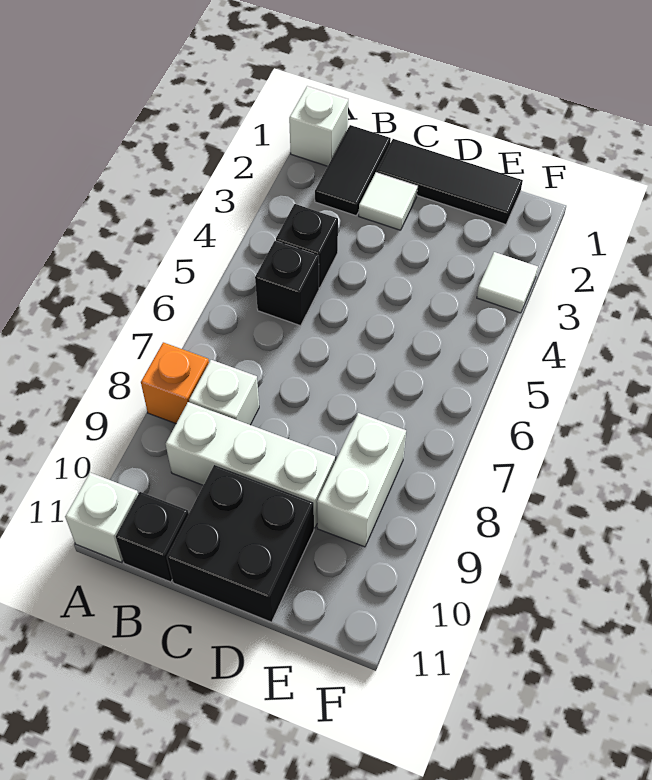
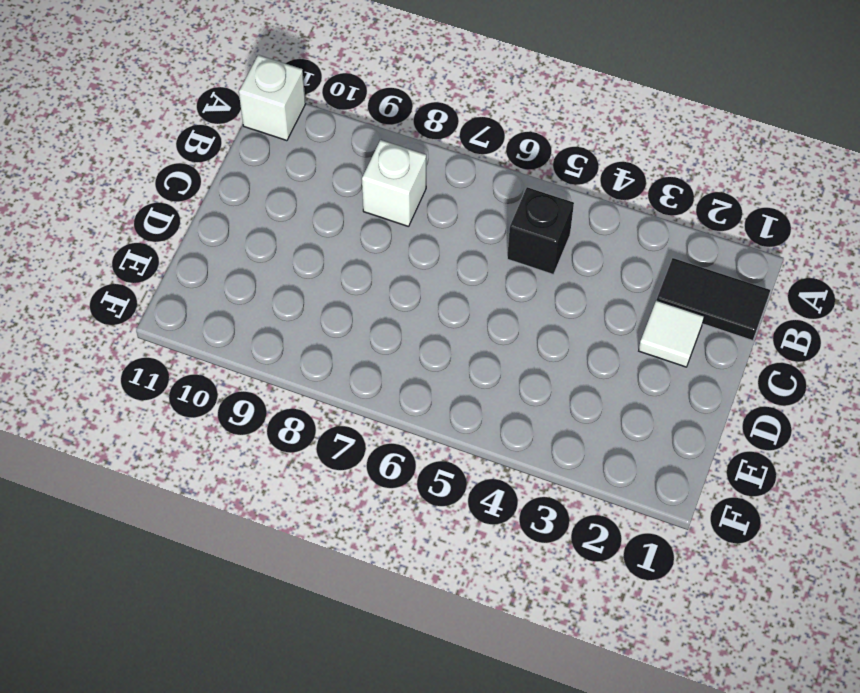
none -> white brick A1 level 1
none -> orange brick A8 level 1
none -> black brick B4 level 1

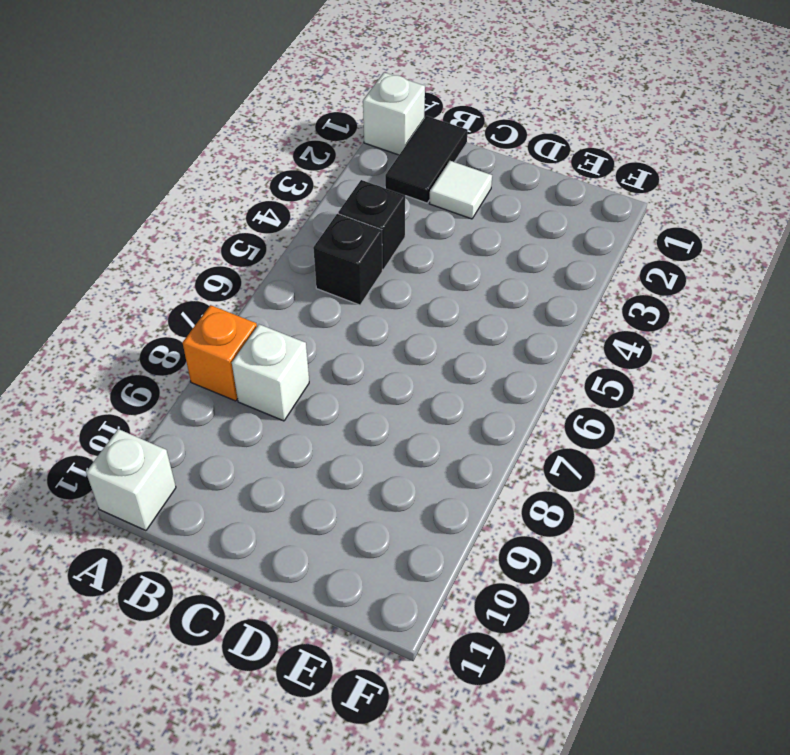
none -> white brick B9:D9 level 1
none -> black brick B11 level 1
none -> black tile C1:E1 level 1

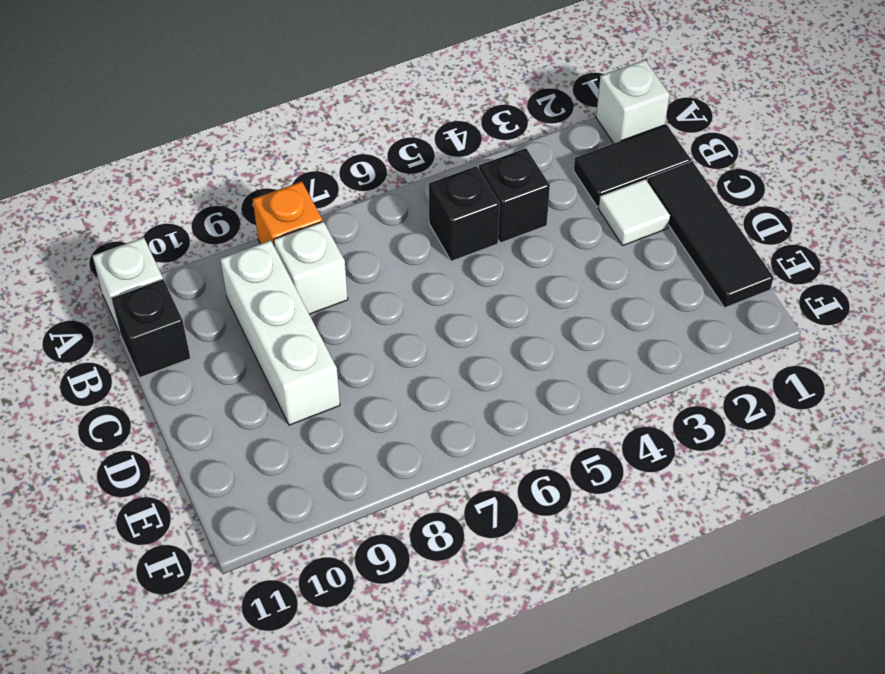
none -> black brick C10:D11 level 1
none -> white brick E8:E9 level 1
none -> white tile F3 level 1

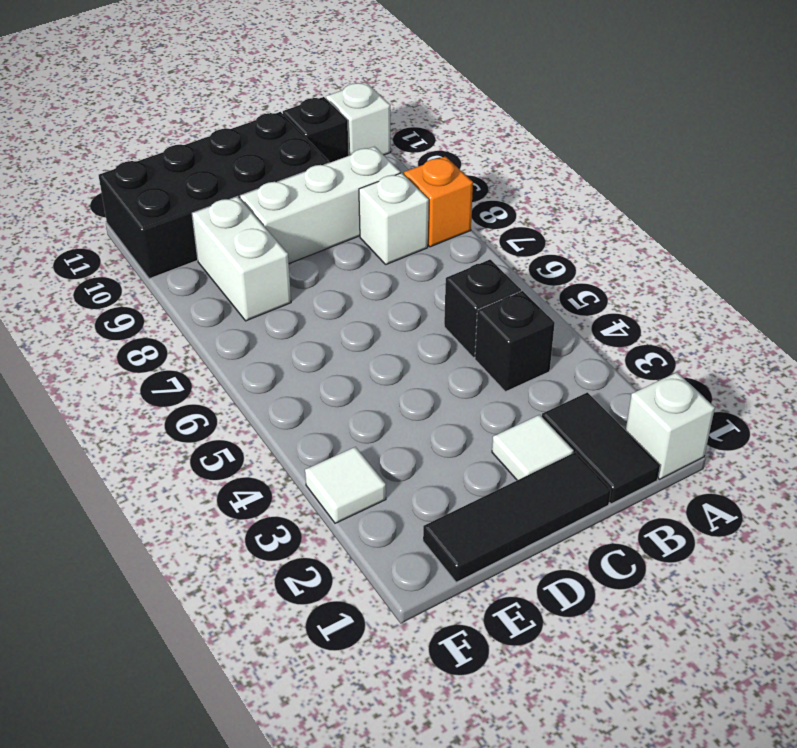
black brick C10:F11 level 1 -> black brick C10:D11 level 1

